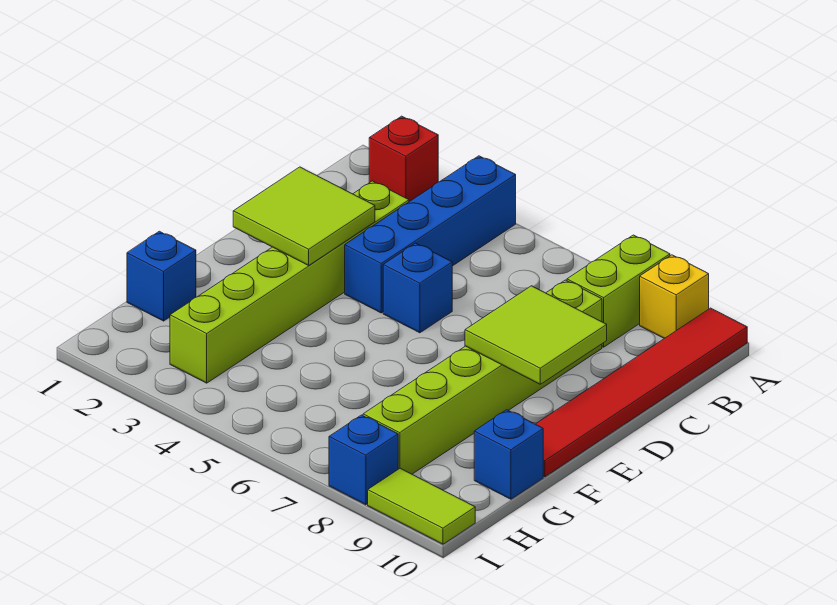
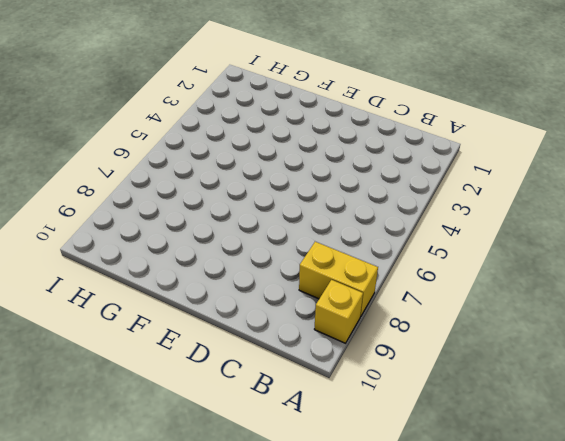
yellow brick A8:B8 level 1 -> lime brick A8:B8 level 1
none -> red brick A2 level 1
none -> blue brick A4:D4 level 1
none -> red tile A10:F10 level 1

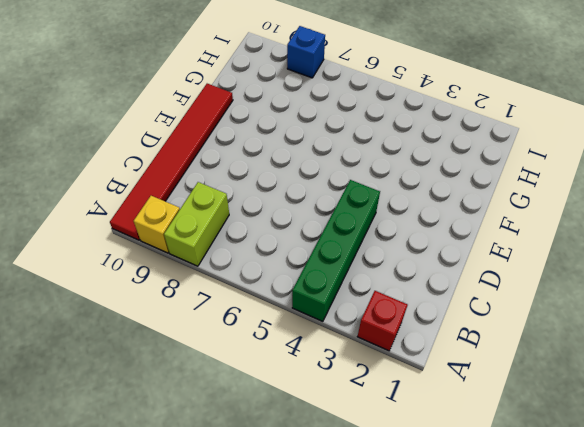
green brick A4:D4 level 1 -> blue brick A4:D4 level 1
none -> lime brick C3:H3 level 1
none -> lime brick C8:H8 level 1
none -> blue brick D5 level 1

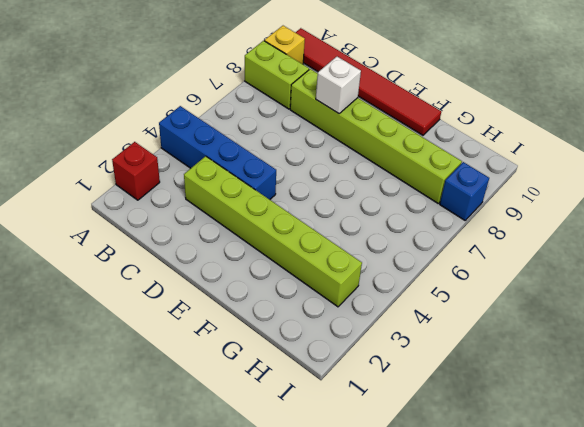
white brick D8 level 2 -> lime tile D8:E9 level 2
none -> blue brick D5 level 1
none -> blue brick G1 level 1
none -> blue brick G10 level 1

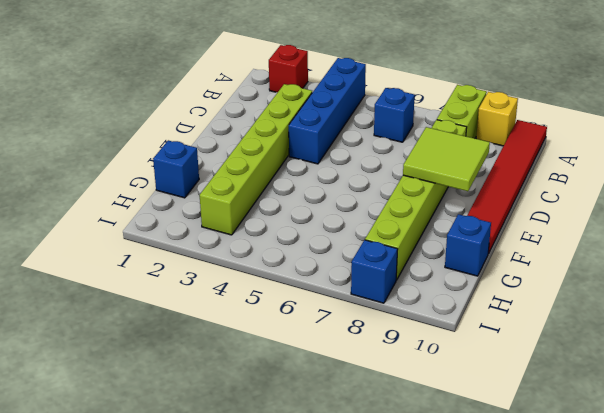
blue brick B6 level 1 -> blue brick D5 level 1
none -> lime tile I9:I10 level 1
none -> lime tile D2:E3 level 2

